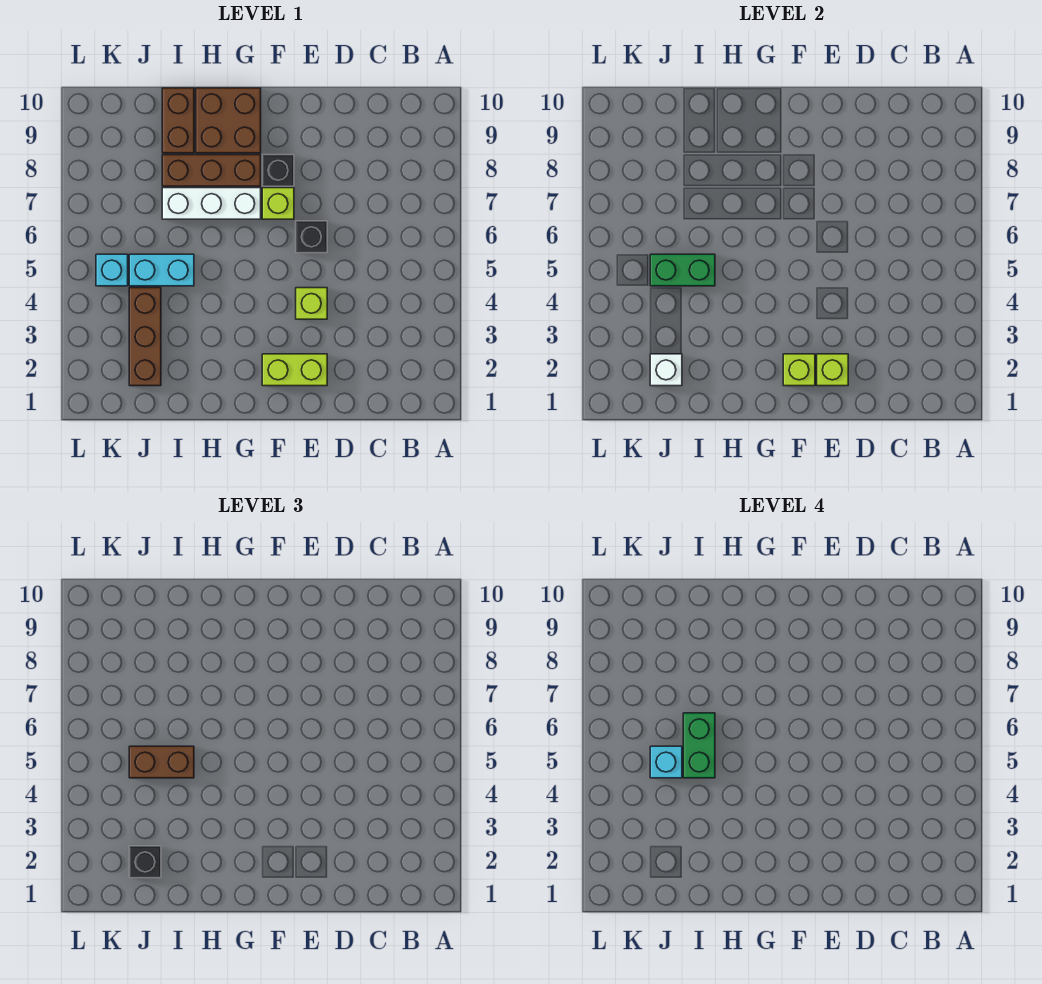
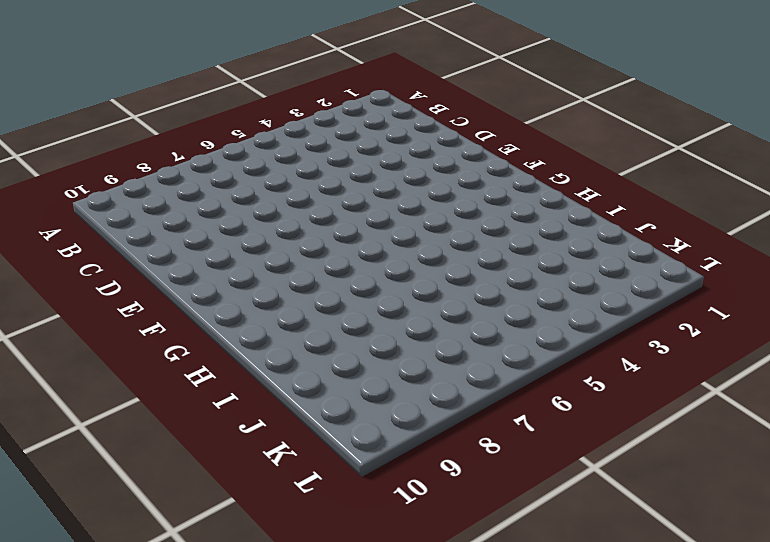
none -> lime brick E2:F2 level 1
none -> lime brick E4 level 1
none -> black brick E6 level 1

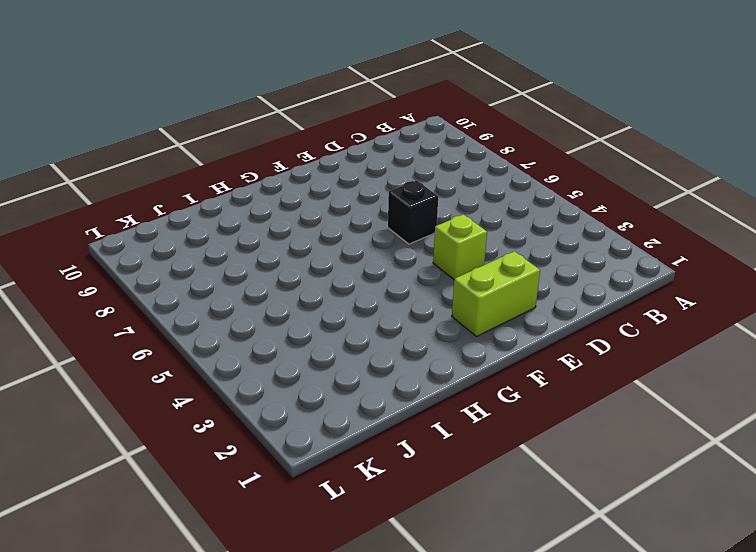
none -> lime brick F7 level 1
none -> black brick F8 level 1
none -> white brick G7:I7 level 1

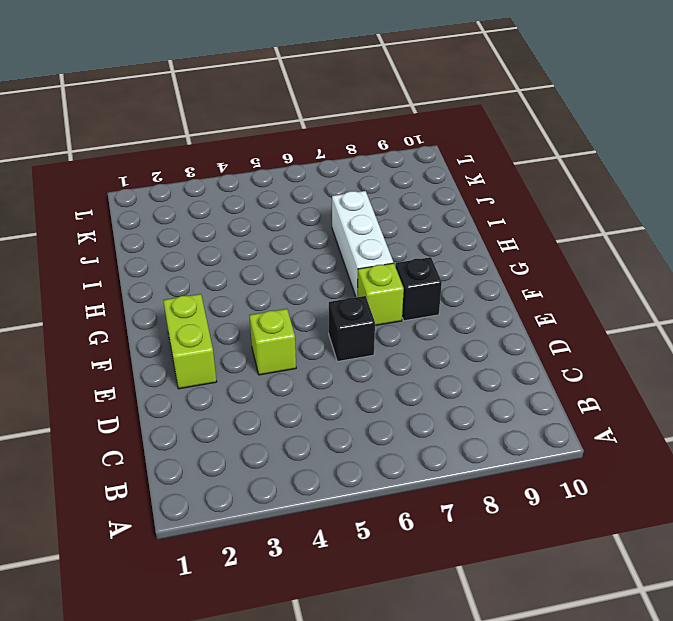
none -> brown brick G8:I8 level 1
none -> brown brick G9:H10 level 1
none -> cyan brick I5:J5 level 1

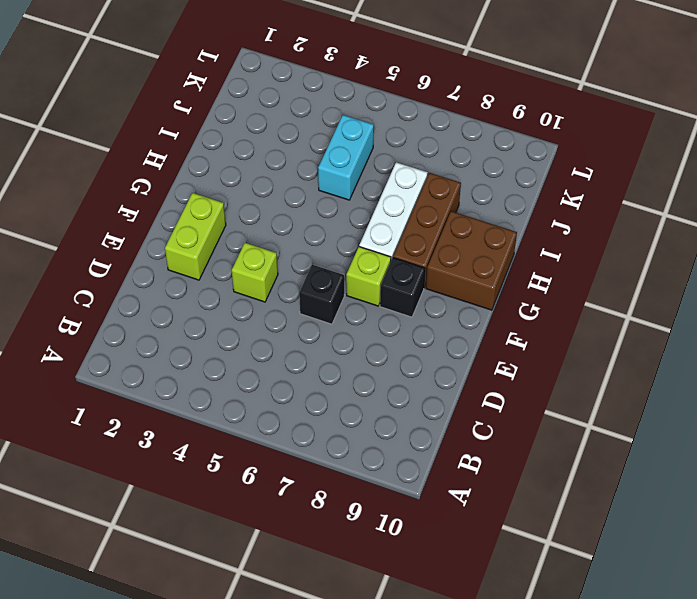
none -> brown brick I9:I10 level 1
none -> brown brick J2:J4 level 1
none -> cyan brick K5 level 1

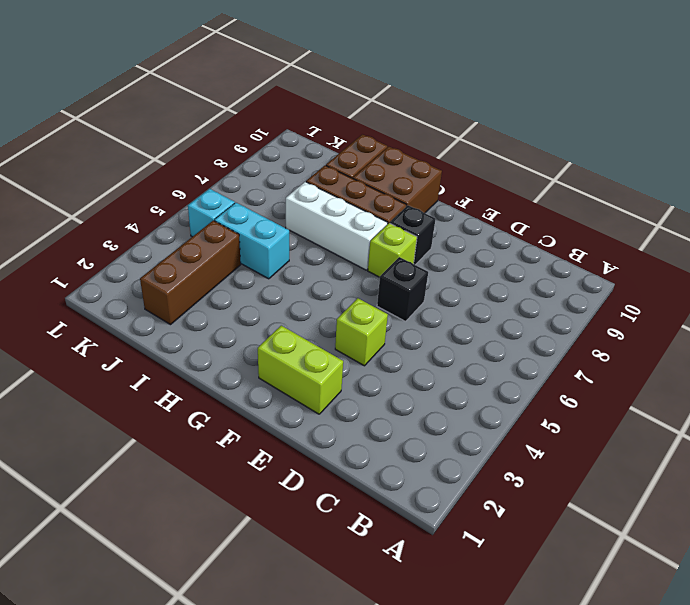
none -> lime brick E2 level 2
none -> lime brick F2 level 2
none -> green brick I5:J5 level 2

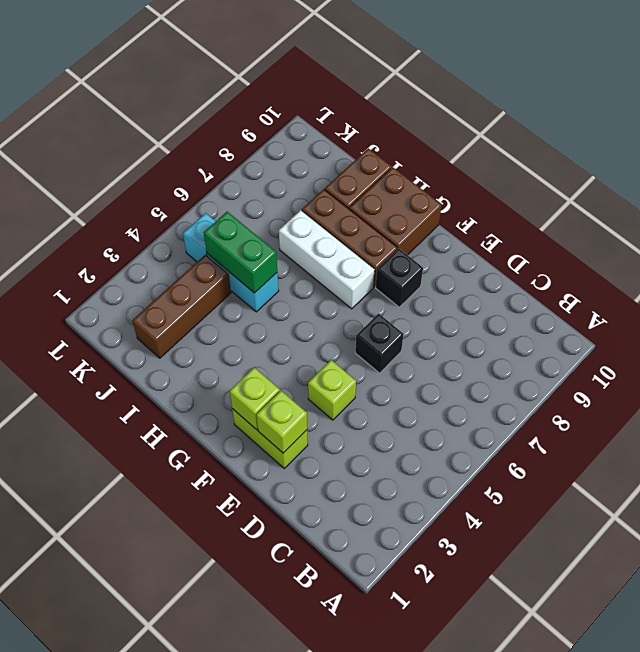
none -> lime brick F7 level 1
none -> white brick J2 level 2
none -> brown brick I5:J5 level 3

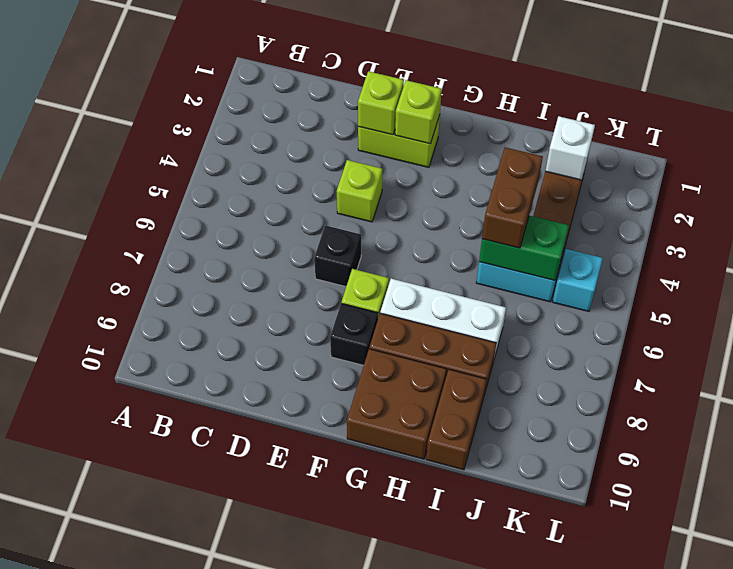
brown brick I4:I5 level 3 -> brown brick I5:J5 level 3
none -> black brick J2 level 3
none -> green brick I5:I6 level 4
none -> cyan brick J5 level 4

